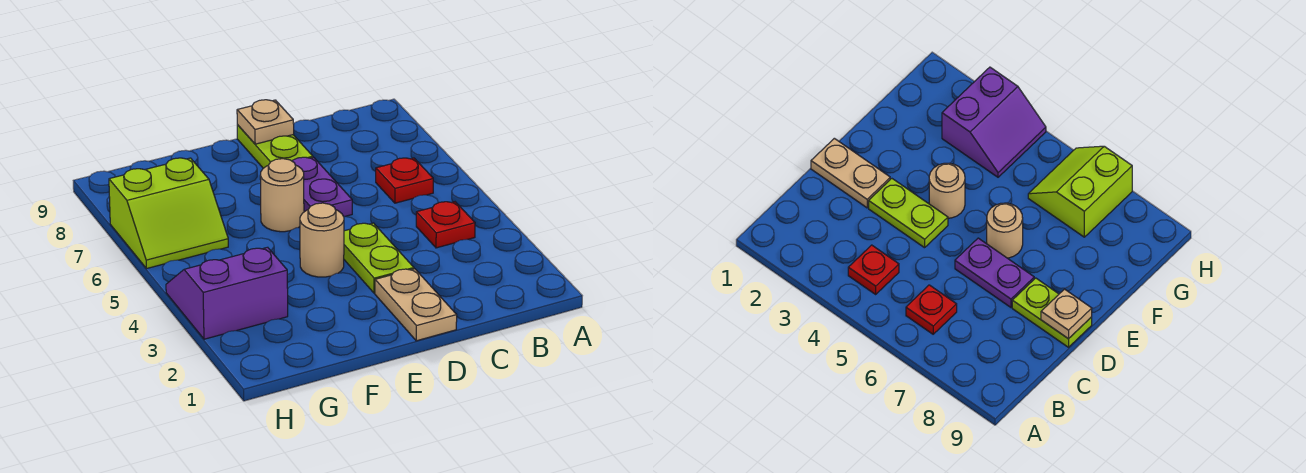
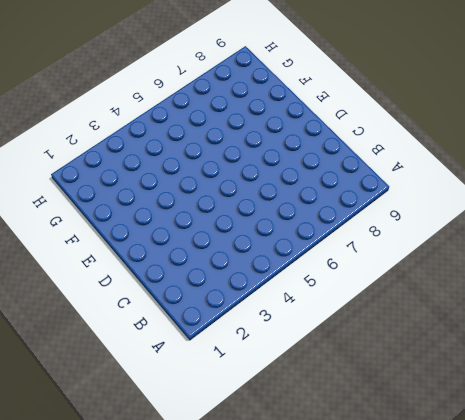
none -> red plate B4 level 1
none -> red plate B6 level 1

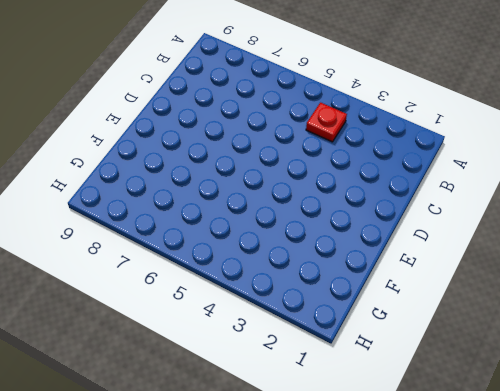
none -> red plate B6 level 1
none -> tan plate D1:D2 level 1

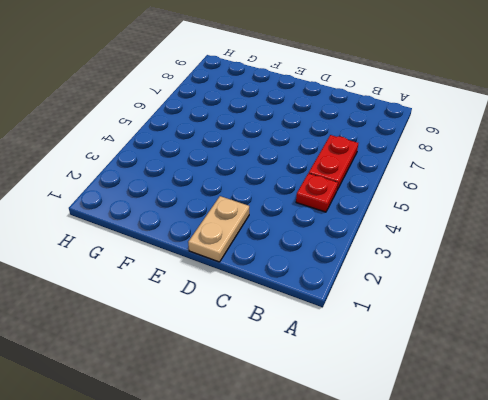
red plate B5:B6 level 1 -> red plate B6 level 1
none -> lime plate D3:D4 level 1
none -> purple plate D6:D7 level 1

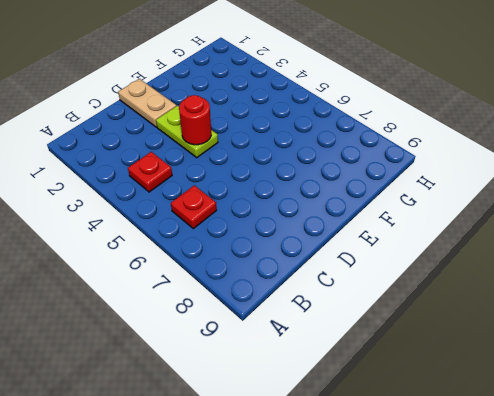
red round brick D4 level 2 -> none
none -> purple plate D6:D7 level 1
none -> lime plate D8:D9 level 1

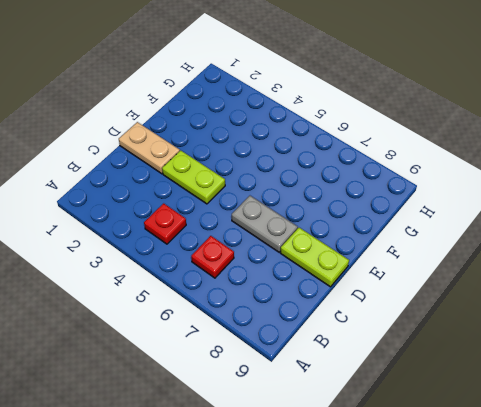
grey plate D6:D7 level 1 -> purple plate D6:D7 level 1
none -> tan round brick E4 level 1
none -> tan round brick E6 level 1

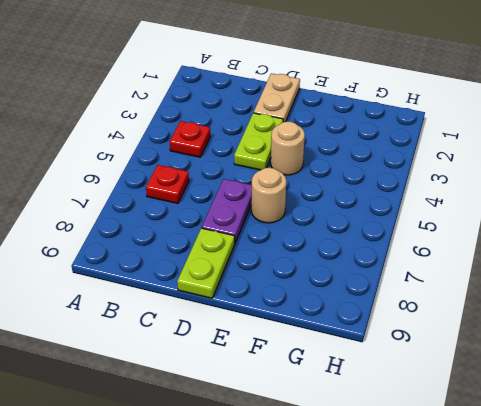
none -> purple slope G3:H4 level 1 top 3
none -> lime slope G6:H7 level 1 top 7

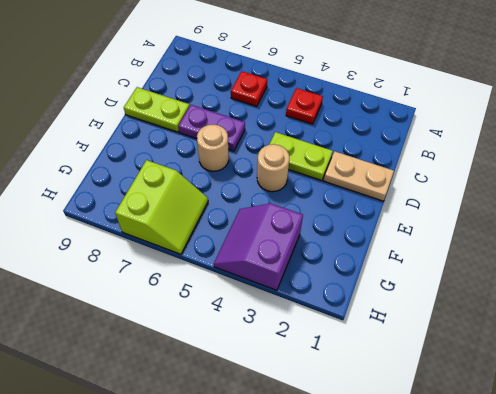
none -> tan plate D9 level 2

